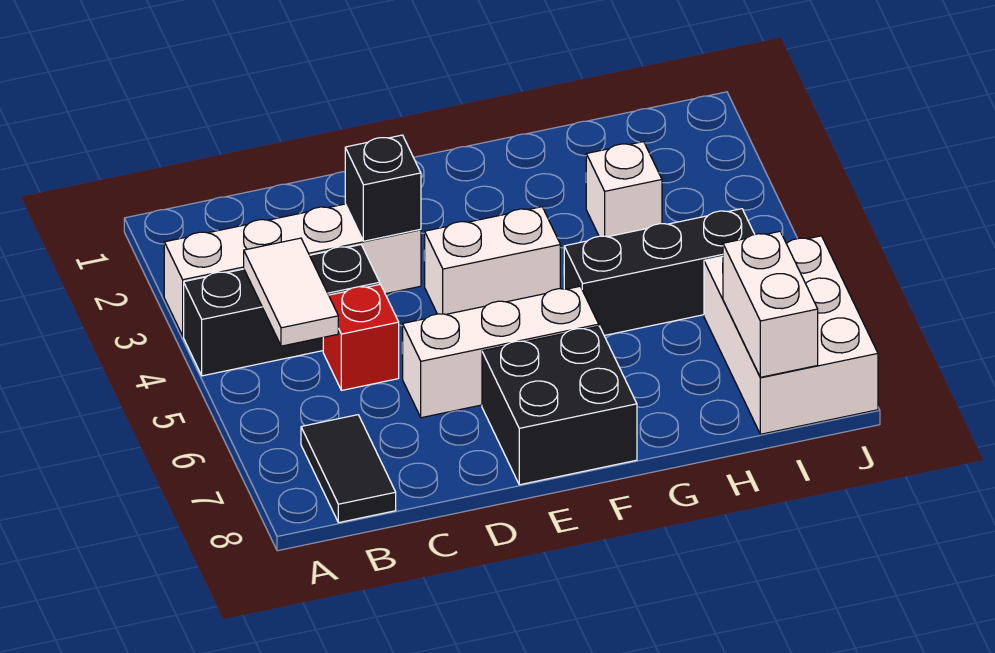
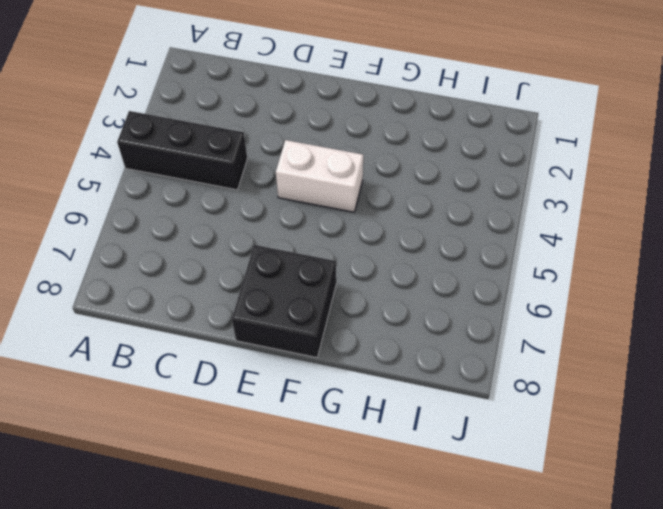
none -> white brick A3:D3 level 1
none -> black tile B7:B8 level 1
none -> red brick C5 level 1

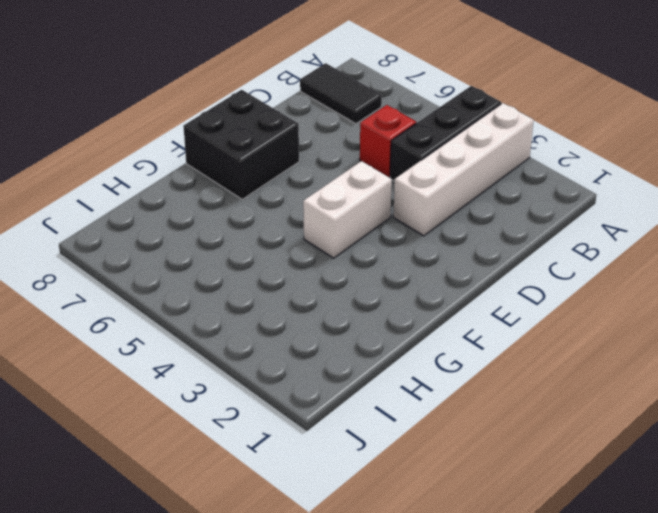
none -> white brick D6:F6 level 1
none -> black brick G5:I5 level 1
none -> white brick H3 level 1

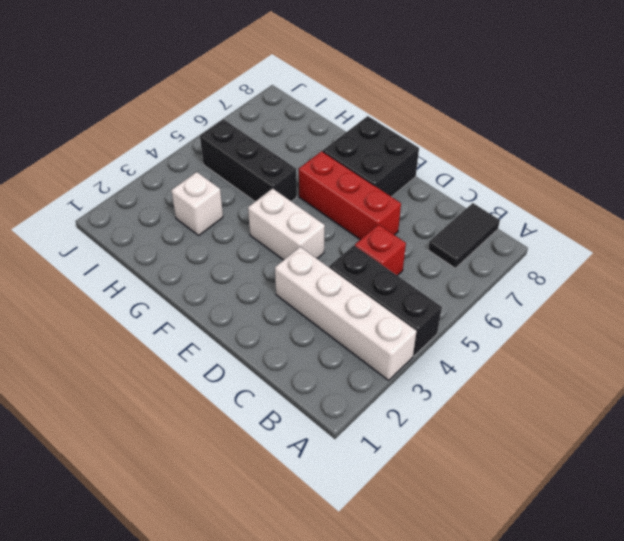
red brick D6:F6 level 1 -> white brick D6:F6 level 1
none -> white brick I6:J8 level 1
none -> white tile B4:B5 level 2
none -> black brick D3 level 2

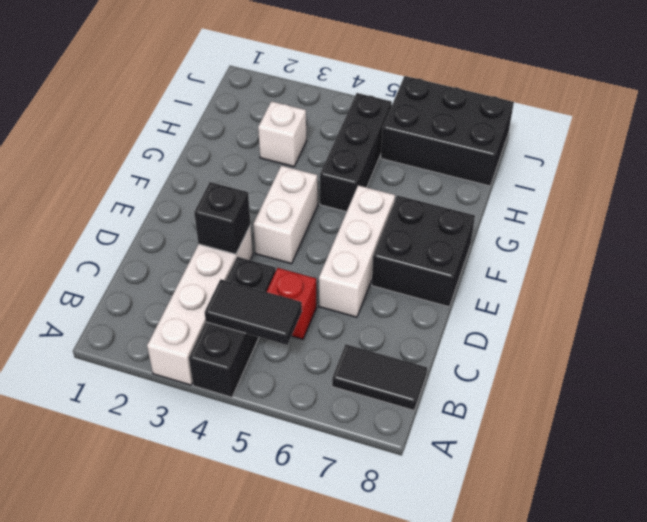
black tile B4:B5 level 2 -> white tile B4:B5 level 2
black brick I6:J8 level 1 -> white brick I6:J8 level 1
none -> white brick I7:I8 level 2

